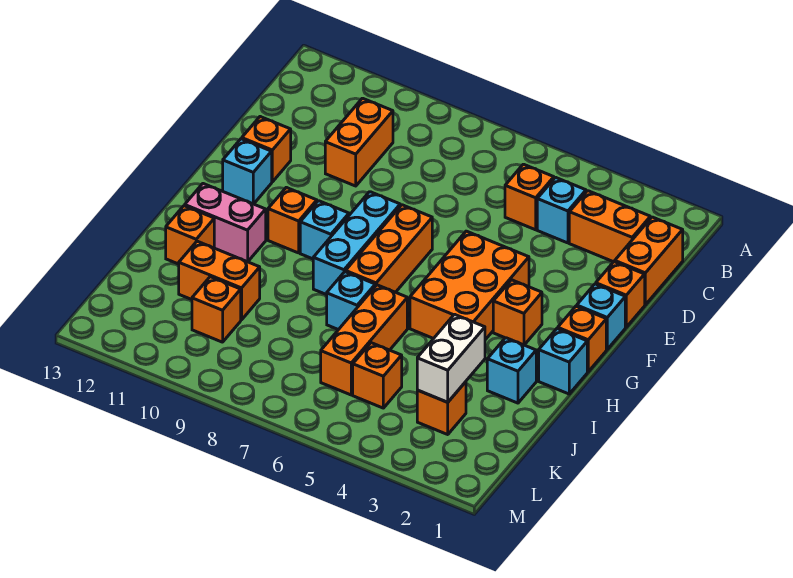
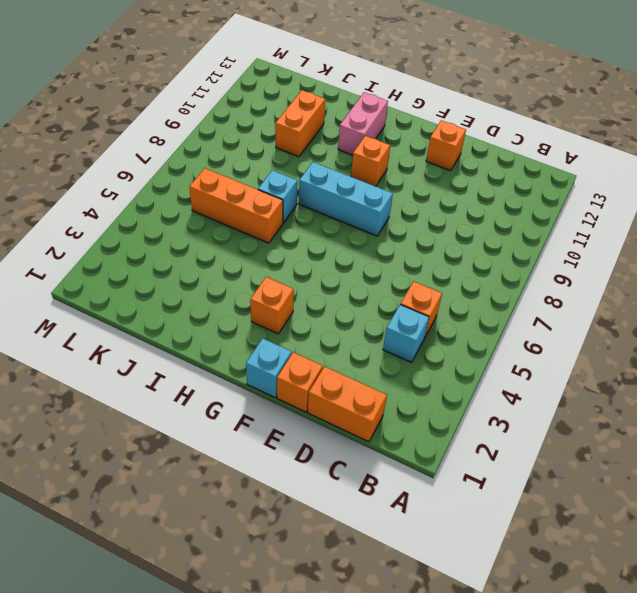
none -> orange brick C2:C3 level 1
none -> orange brick C10:D10 level 1
none -> orange brick F4:H5 level 1

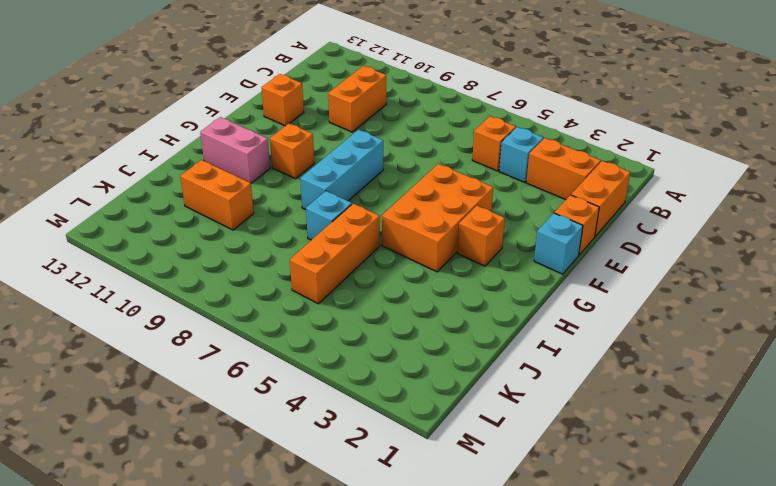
none -> orange brick F7:H7 level 1
none -> cyan brick F12 level 1
none -> orange brick G1 level 1

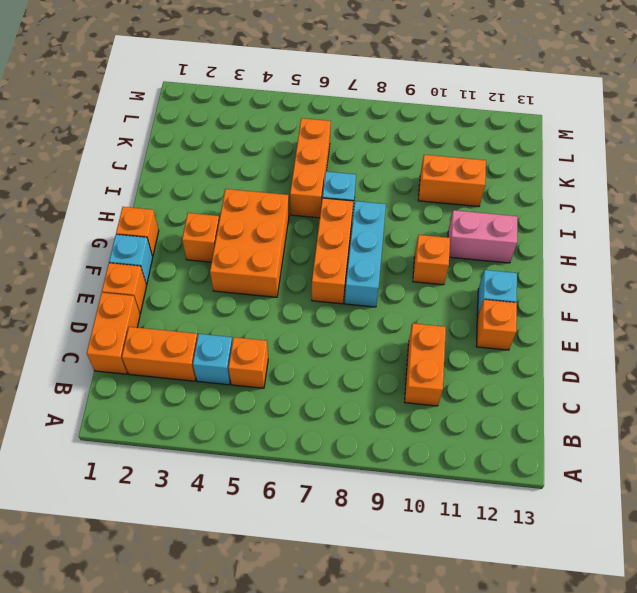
none -> cyan brick G9 level 1
none -> cyan brick H1 level 1
none -> cyan brick I2 level 1

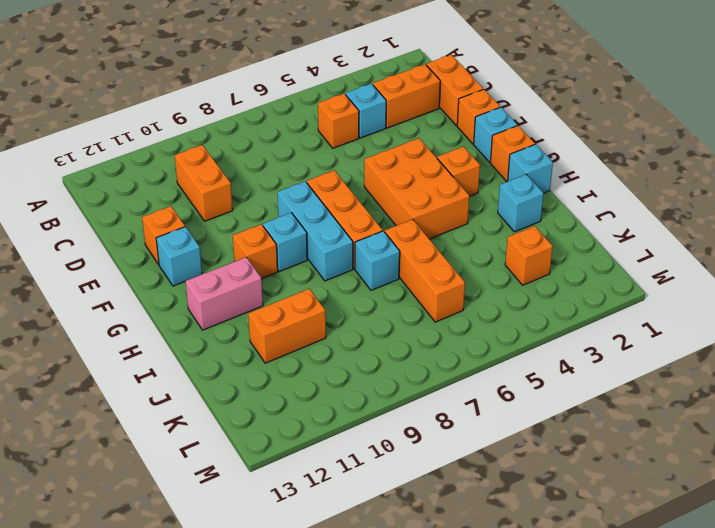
none -> orange brick I12 level 1
none -> orange brick K5 level 1
none -> orange brick K10 level 1

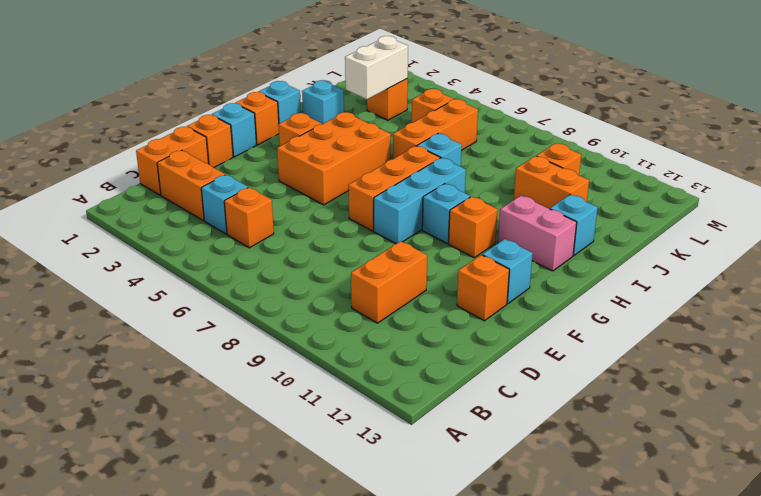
cyan brick I12 level 1 -> orange brick I12 level 1

